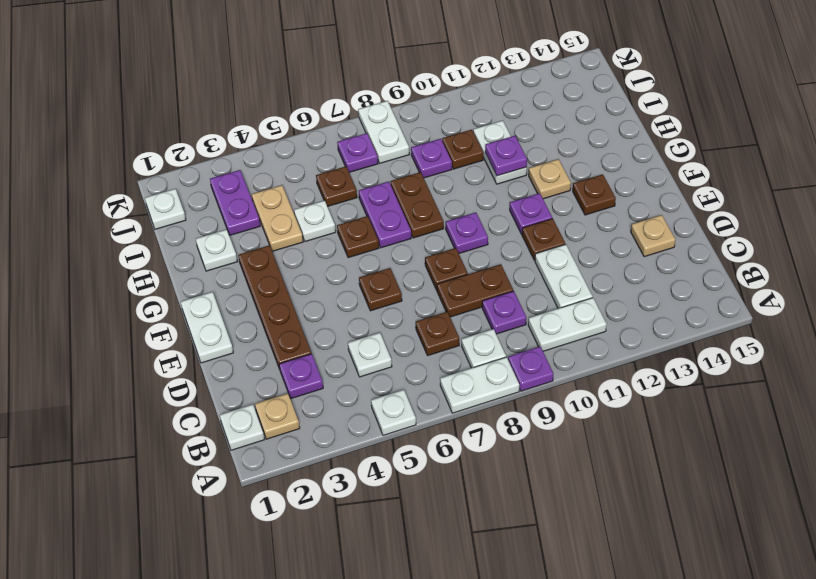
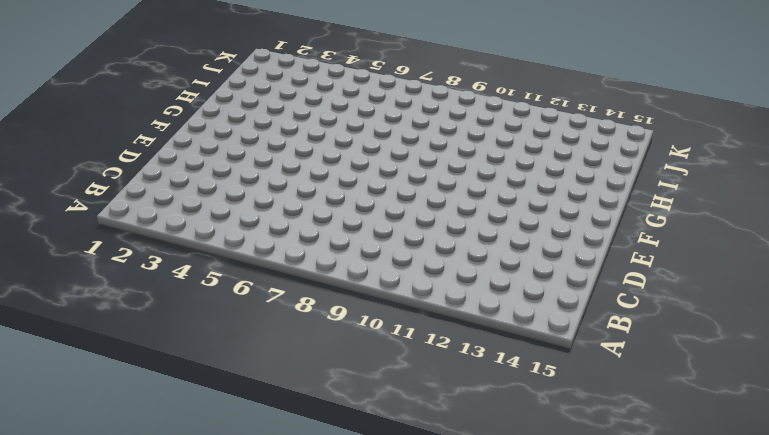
none -> white plate A5 level 1
none -> white plate A7:A8 level 1
none -> purple plate A9 level 1
none -> white plate B1 level 1

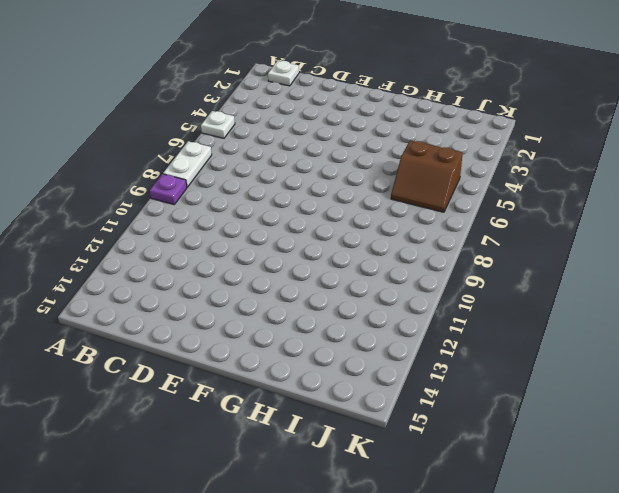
brown slope I5:J6 level 1 top 5 -> brown plate I6 level 1
none -> tan plate B2 level 1
none -> white plate B8 level 1
none -> white plate B10:B11 level 1
none -> purple plate C3 level 1

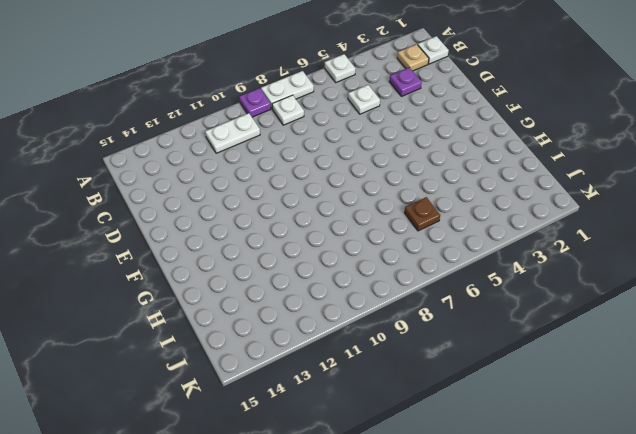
none -> brown plate C7 level 1
none -> purple plate C9 level 1
none -> white plate C11:D11 level 1
none -> brown plate D3:G3 level 1

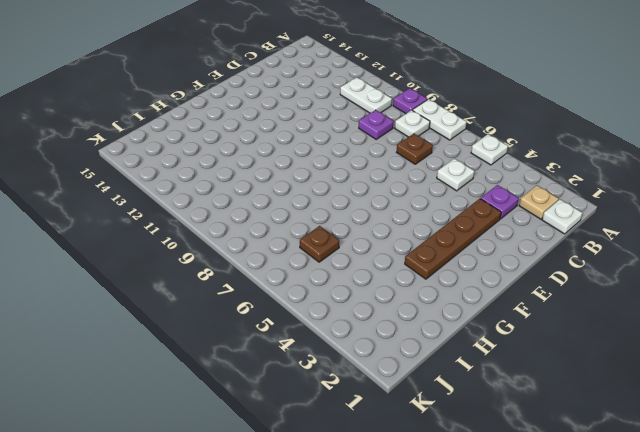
none -> white plate C11:D11 level 1
none -> brown plate D8:D9 level 1
none -> tan plate D14 level 1
none -> white plate E1:F1 level 1

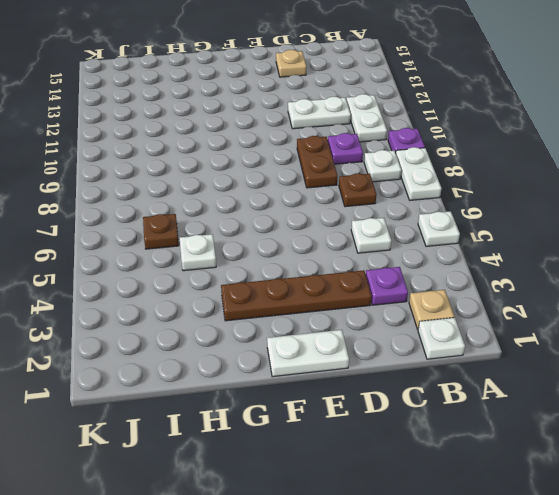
none -> brown plate E6 level 1
none -> brown plate E8 level 1
none -> brown plate E11 level 1
none -> purple plate F9 level 1

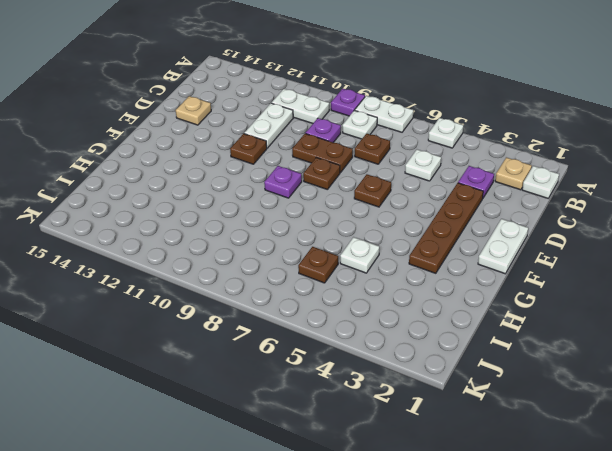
none -> purple plate F11 level 1
none -> brown plate F13 level 1
none -> brown plate G6 level 1
none -> purple plate G7:H7 level 1

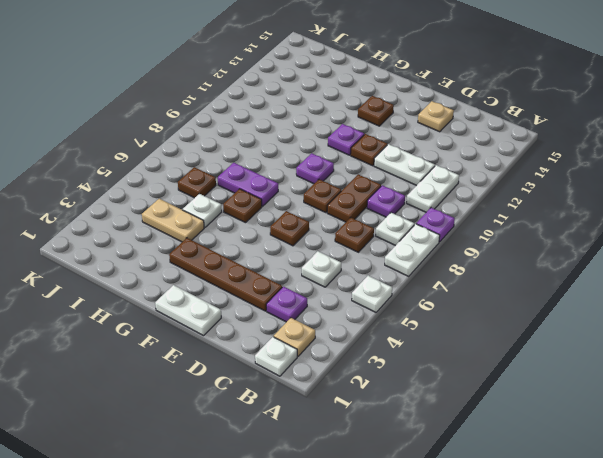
none -> brown plate G8:H8 level 1
none -> tan plate G12 level 1
none -> white plate H2 level 1
none -> white plate H11:I11 level 1

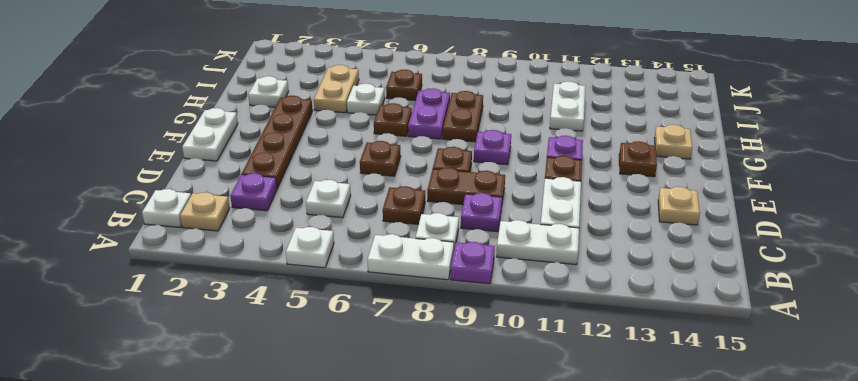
tan plate G14 level 1 -> tan plate G12 level 1
none -> purple plate I3:J3 level 1
none -> purple plate I9 level 1
none -> brown plate I10 level 1
none -> white plate J1 level 1

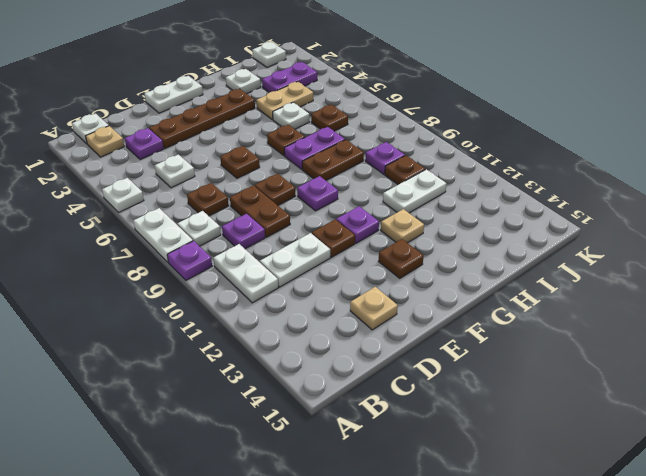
none -> purple plate J7 level 1
none -> white plate J8:K8 level 1
none -> purple plate H11 level 2

